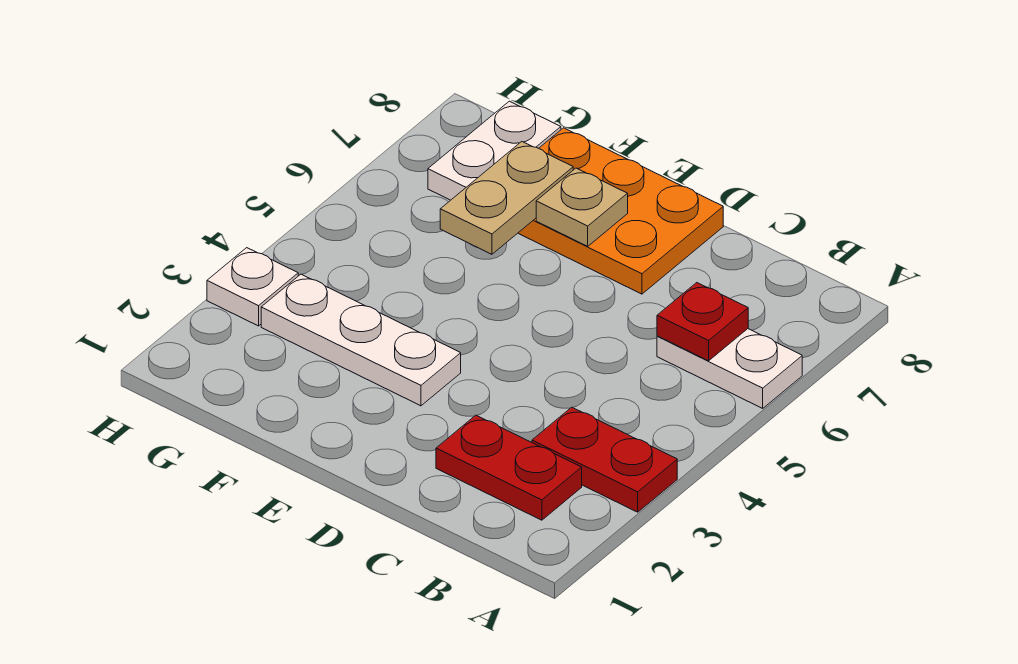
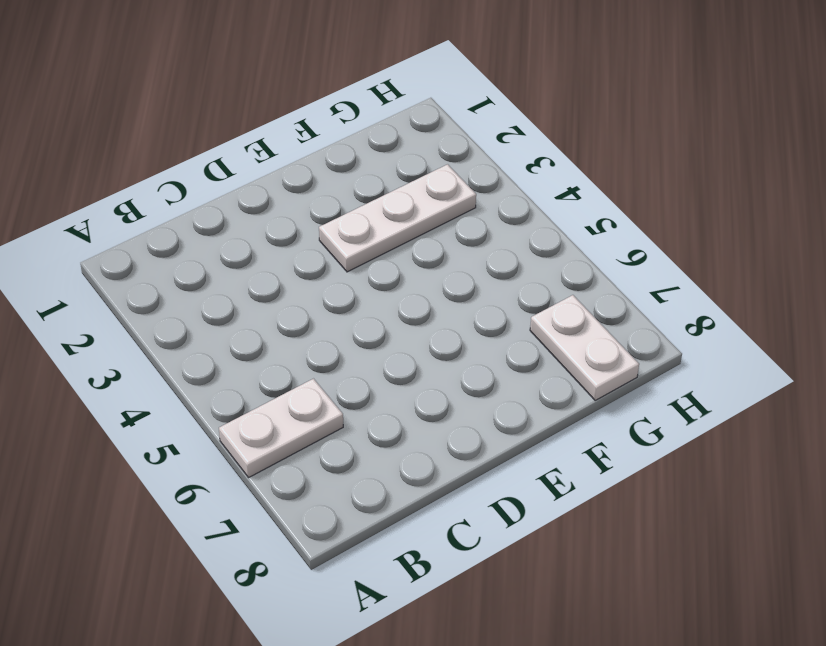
none -> red plate A3:B3 level 1
none -> red plate B2:C2 level 1

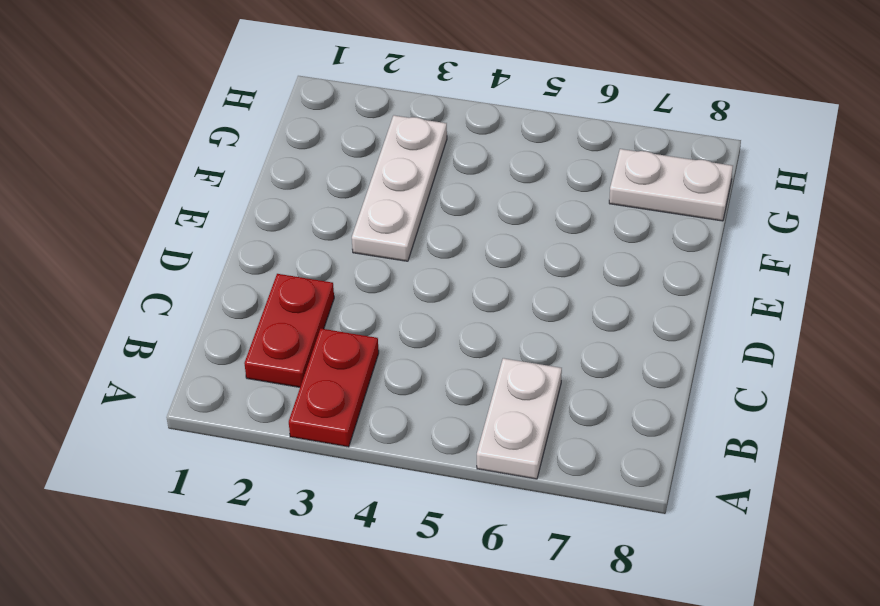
none -> orange plate D7:F8 level 1
none -> white plate H3 level 1

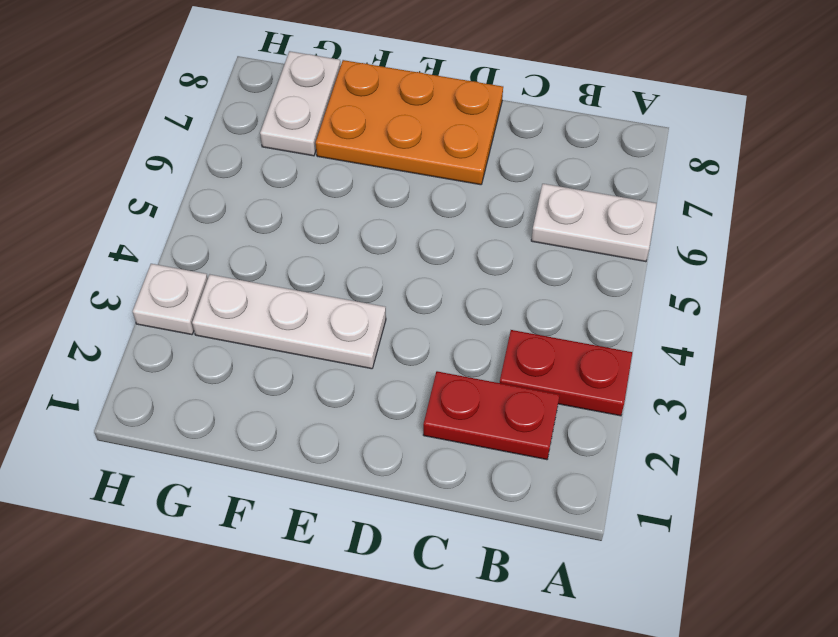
none -> red plate B6 level 2
none -> tan plate E7 level 2

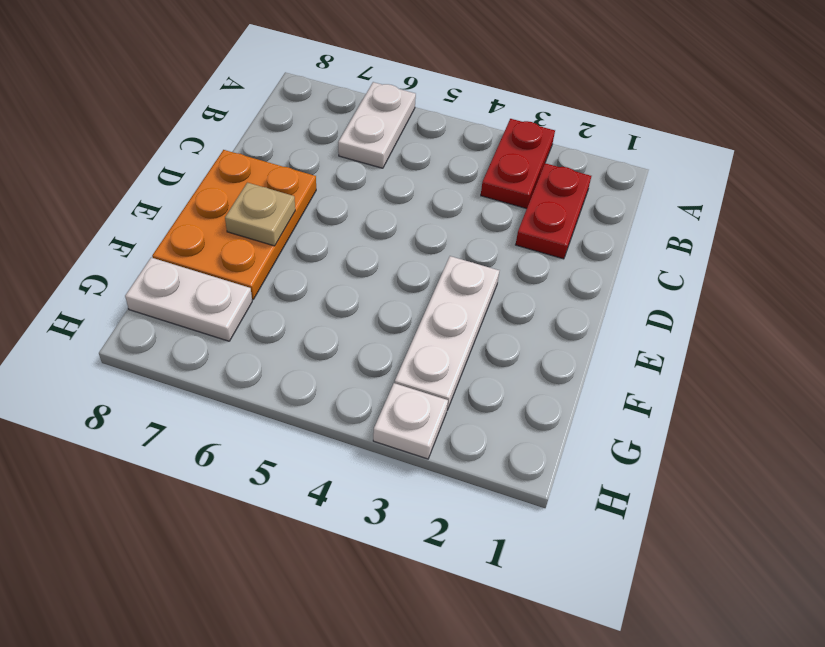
none -> red plate B6 level 2
none -> tan plate F6:F7 level 2

